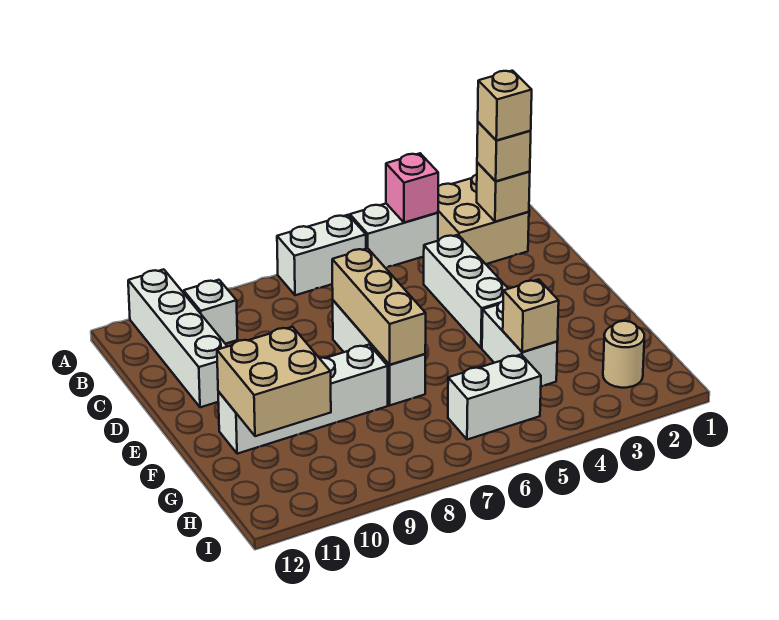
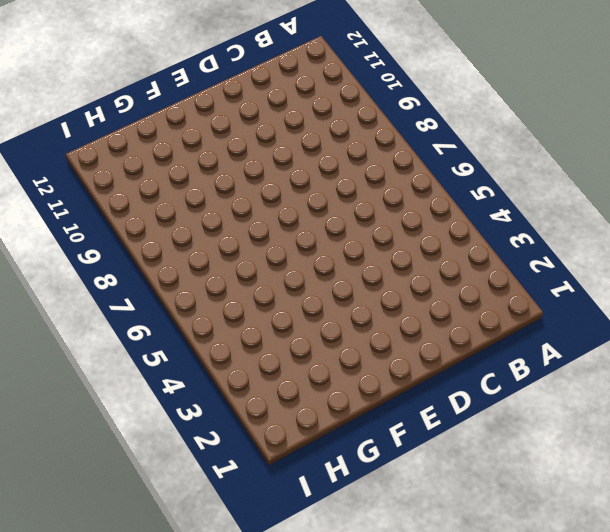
none -> tan brick A2:B3 level 1
none -> white brick A4:A5 level 1
none -> white brick A6:A7 level 1

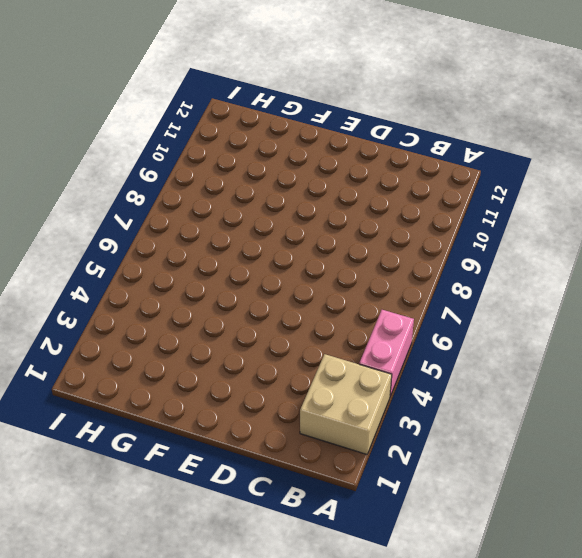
pink brick A4:A5 level 1 -> white brick A4:A5 level 1
none -> white brick A6:A7 level 1
none -> white brick A11:D11 level 1
none -> white brick B10 level 1

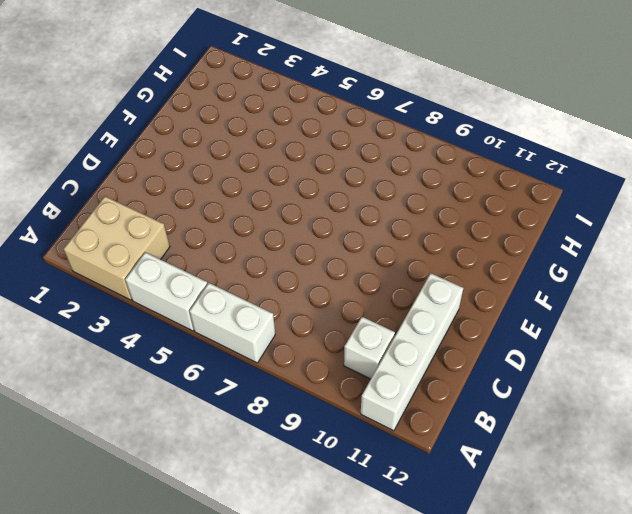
none -> white brick C4:E4 level 1
none -> white brick D7:F7 level 1
none -> white brick F4:G4 level 1

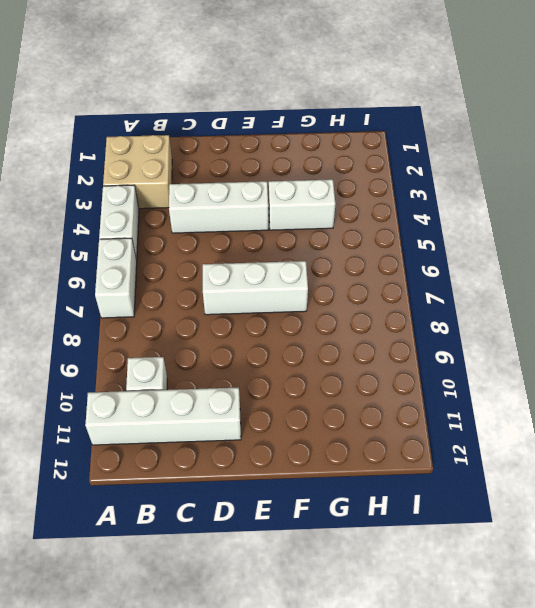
none -> white brick F8:F11 level 1
none -> tan round brick H2 level 1
none -> white brick H5:H6 level 1

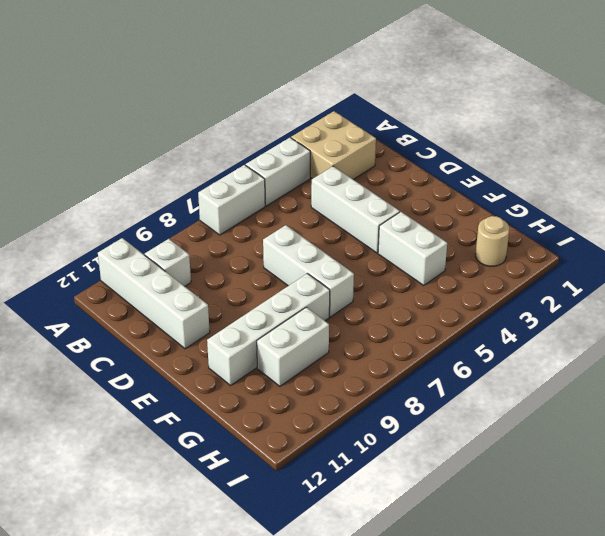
white brick G9:G10 level 1 -> white brick H5:H6 level 1
none -> pink brick A4 level 2
none -> tan brick B2 level 2
none -> tan brick D7:F7 level 2

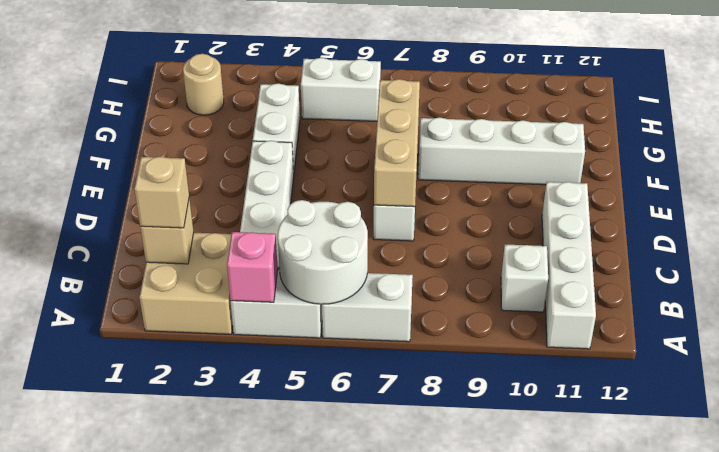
white round brick A5:B6 level 2 -> none
none -> tan brick F10:G11 level 2
none -> tan brick G4 level 2
none -> tan brick B2 level 4

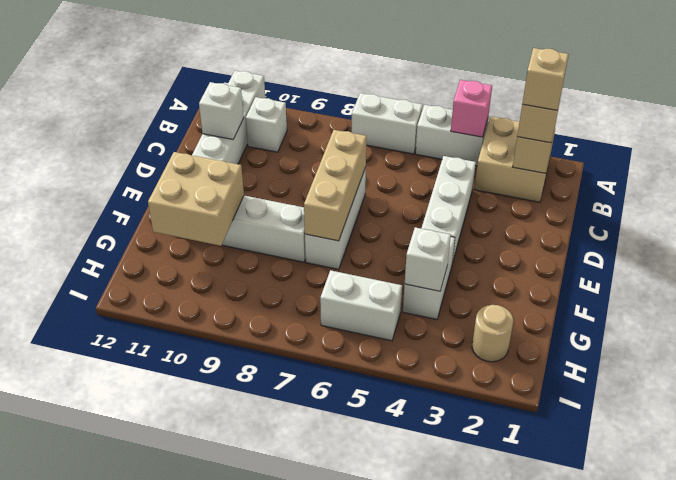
white brick C11 level 2 -> none
white brick G4 level 2 -> tan brick G4 level 2

